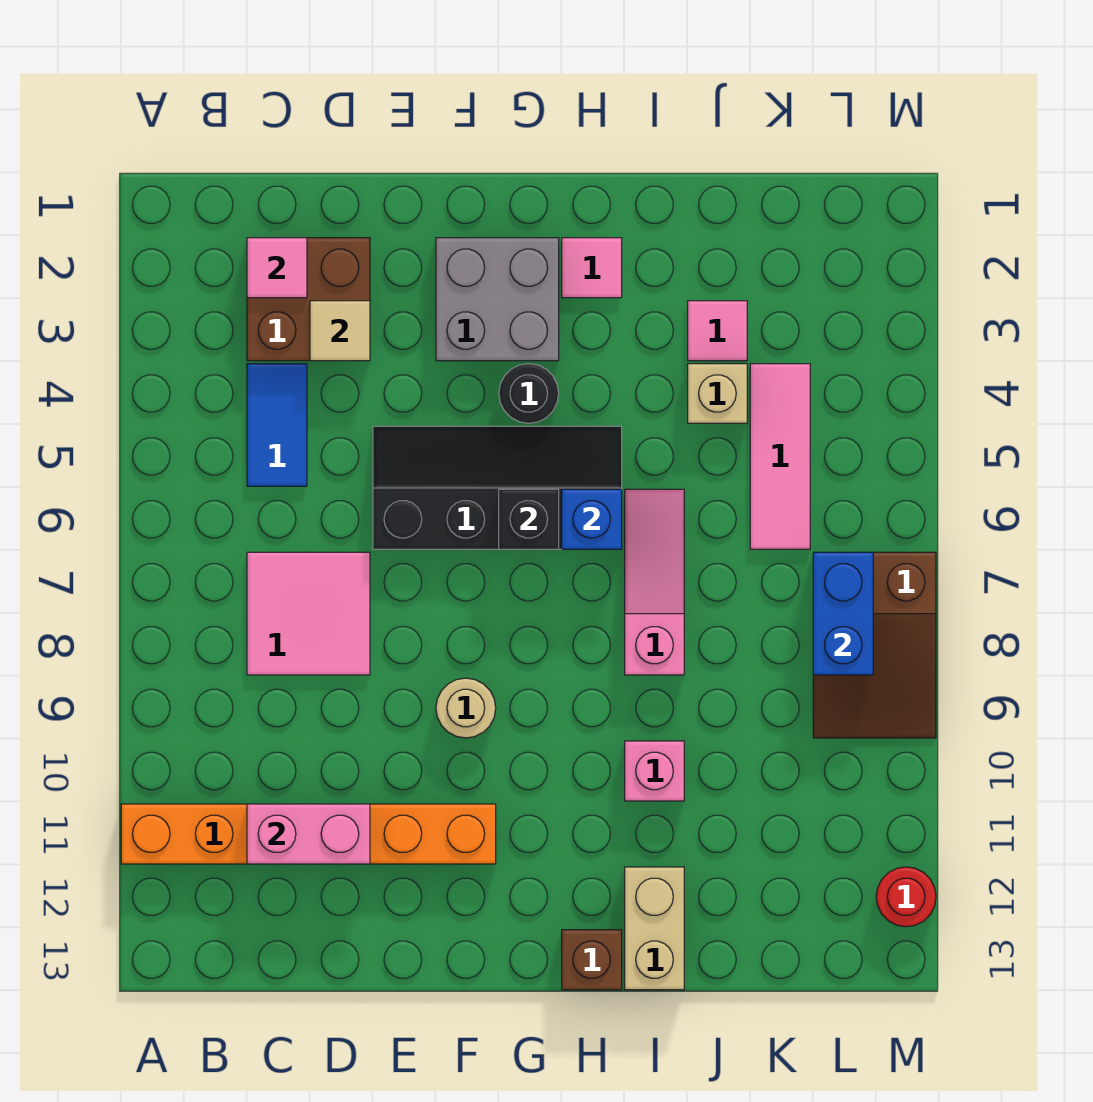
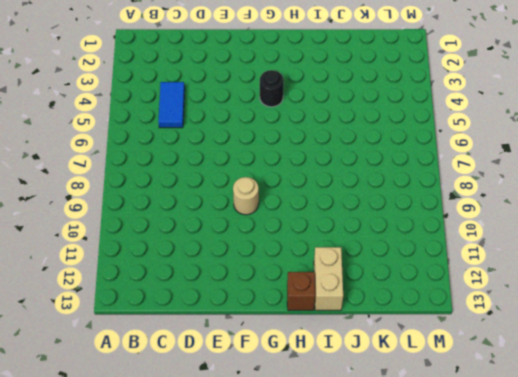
none -> orange brick A11:F11 level 1
none -> brown brick C2:D3 level 1
none -> pink tile C7:D8 level 1

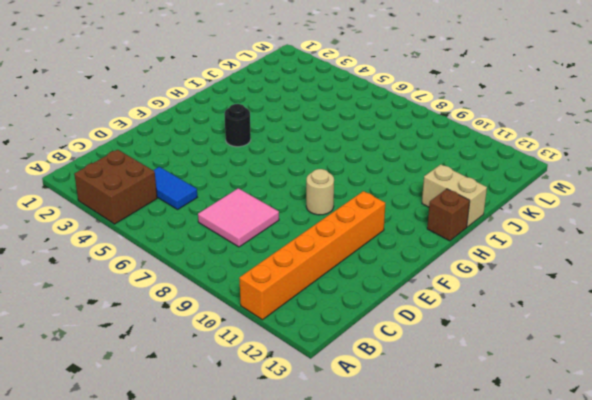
brown brick A3:B4 level 1 -> brown brick C2:D3 level 1
none -> black slope E5:H6 level 1 top 6
none -> grey brick F2:G3 level 1
none -> pink tile H2 level 1

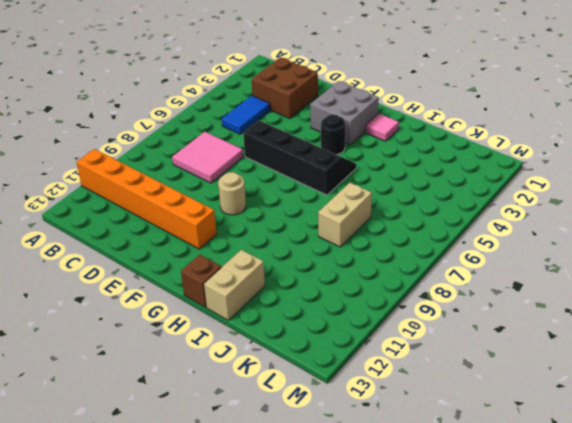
tan brick J7:J8 level 1 -> none
none -> pink slope I6:I8 level 1 top 8
none -> pink brick I10 level 1
none -> pink tile J3 level 1

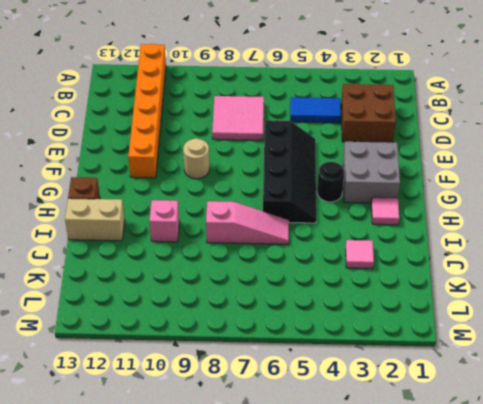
none -> tan brick J4 level 1
none -> pink tile K4:K6 level 1
none -> brown slope L7:M9 level 1 top 7

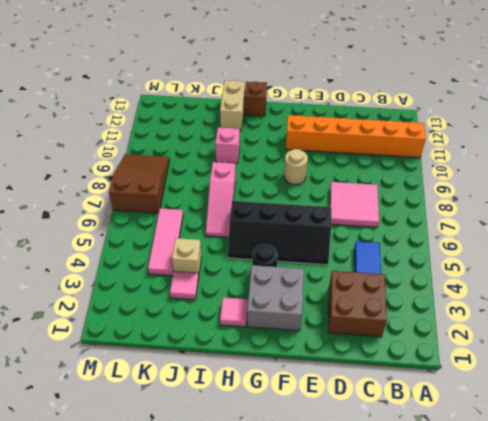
none -> red round brick M12 level 1
none -> pink tile C2 level 2
none -> pink brick C11:D11 level 2

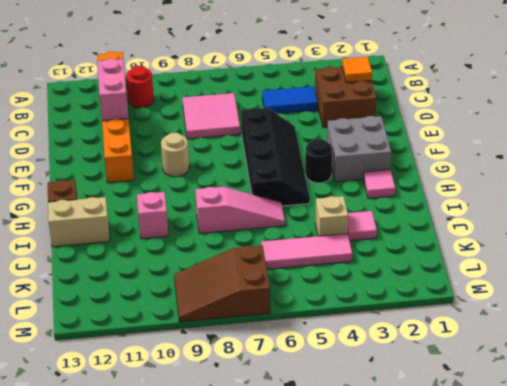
red round brick B10 level 1 -> red round brick M12 level 1
orange tile C2 level 2 -> pink tile C2 level 2
none -> tan tile D3 level 2
none -> black brick G6 level 2
none -> blue brick H6 level 2

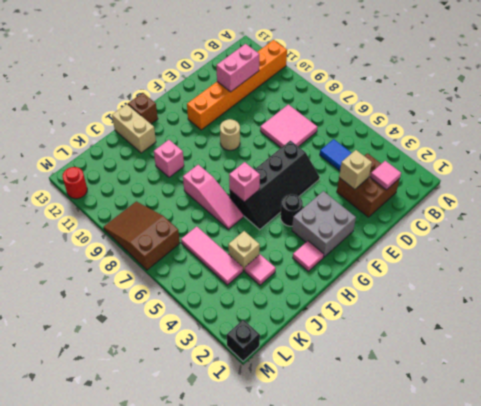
tan brick D3 level 2 -> tan tile D3 level 2
pink brick H6 level 2 -> blue brick H6 level 2
black brick M1 level 1 -> black brick G6 level 2
none -> blue brick L7:L8 level 2

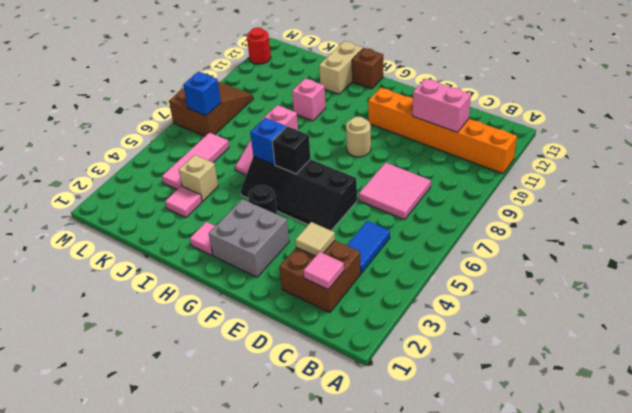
blue brick L7 level 2 -> blue brick L7:L8 level 2

